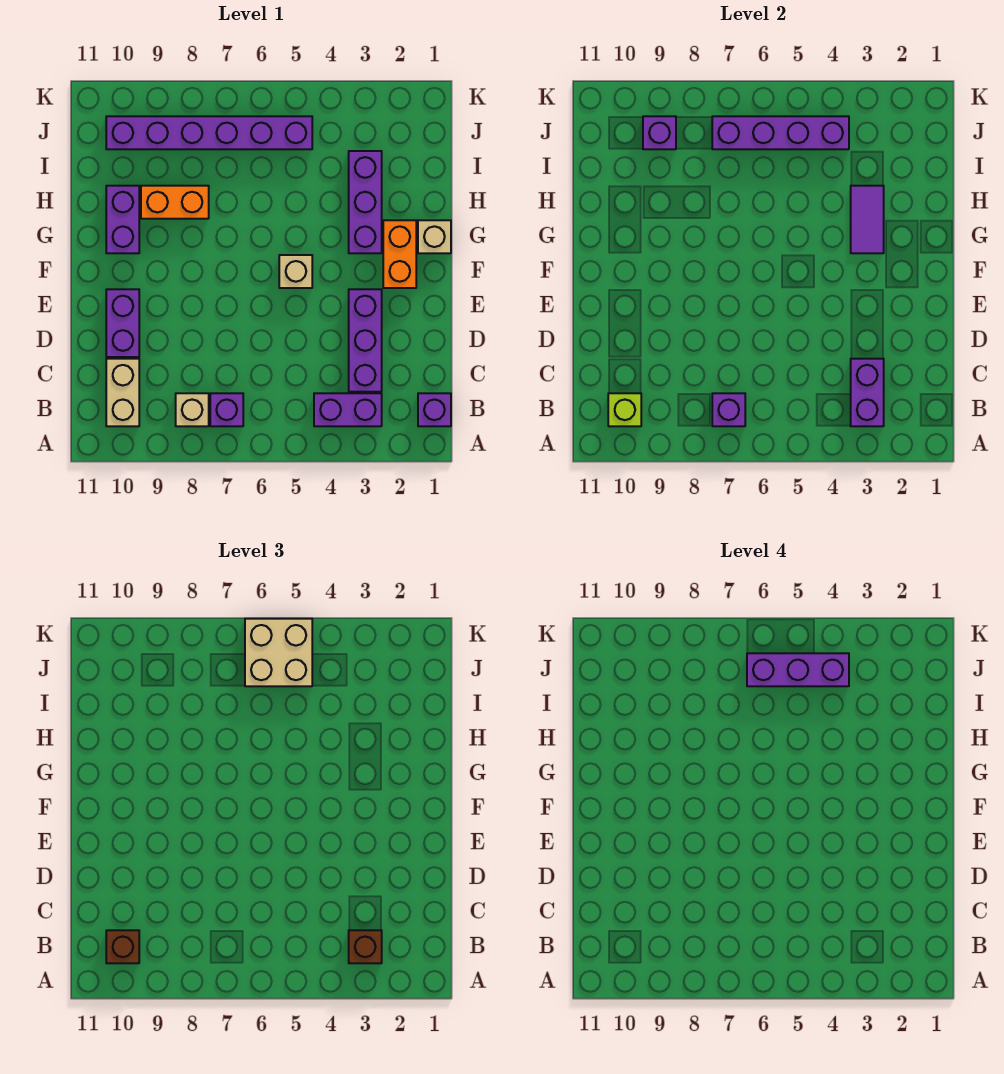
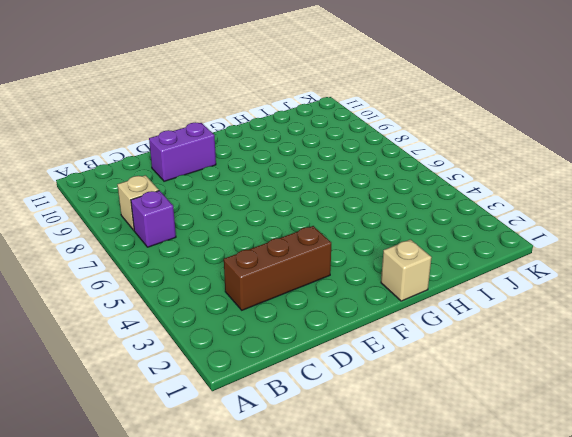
brown brick C3:E3 level 1 -> purple brick C3:E3 level 1
none -> purple brick B1 level 1
none -> purple brick B3:B4 level 1
none -> tan brick B10:C10 level 1

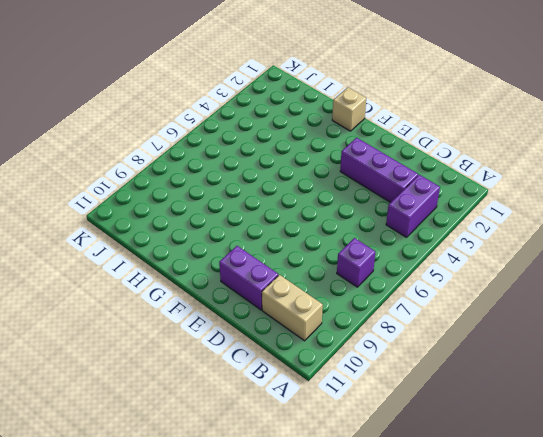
none -> purple brick B1 level 1
none -> tan brick B8 level 1
none -> orange brick F2:G2 level 1

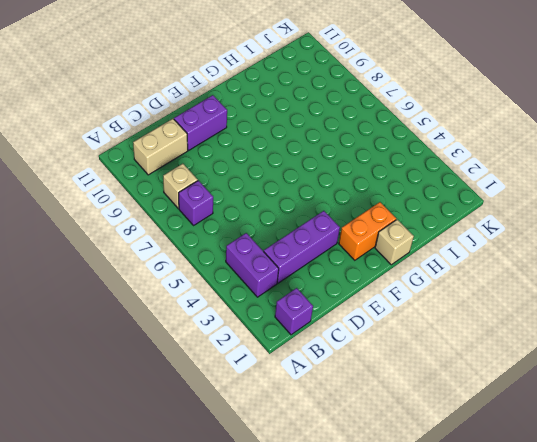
none -> tan brick F5 level 1
none -> purple brick G3:I3 level 1
none -> purple brick G10:H10 level 1

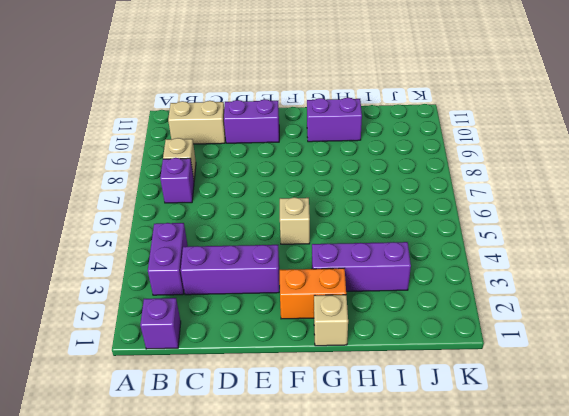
none -> orange brick H8:H9 level 1
none -> purple brick J5:J10 level 1
none -> purple brick B3:C3 level 2

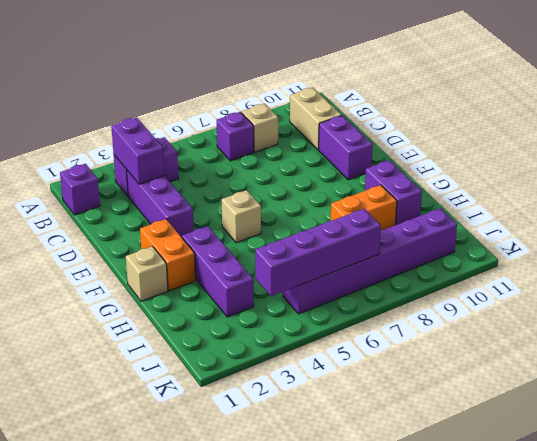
none -> purple brick B7 level 2
none -> lime brick B10 level 2
none -> purple tile G3:H3 level 2

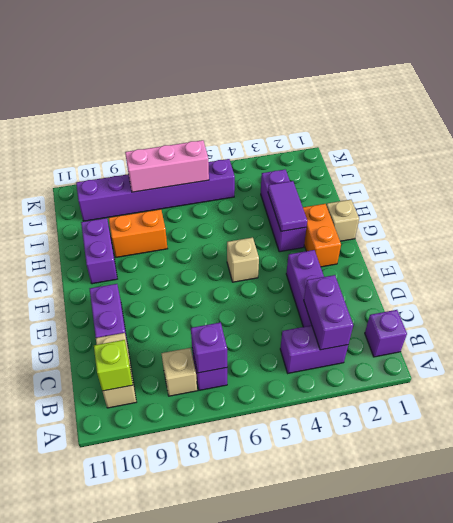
pink brick J6:J8 level 2 -> purple brick J4:J7 level 2
none -> purple brick J9 level 2
none -> brown brick B3 level 3
none -> brown brick B10 level 3

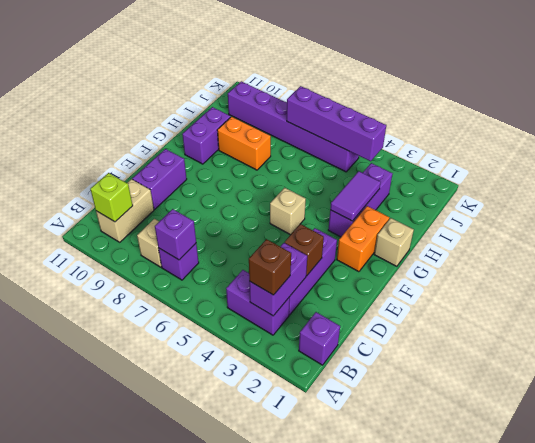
brown brick D3 level 2 -> brown brick B10 level 3
none -> purple brick J9 level 2
none -> tan brick J5:K6 level 3
none -> purple brick J4:J6 level 4

